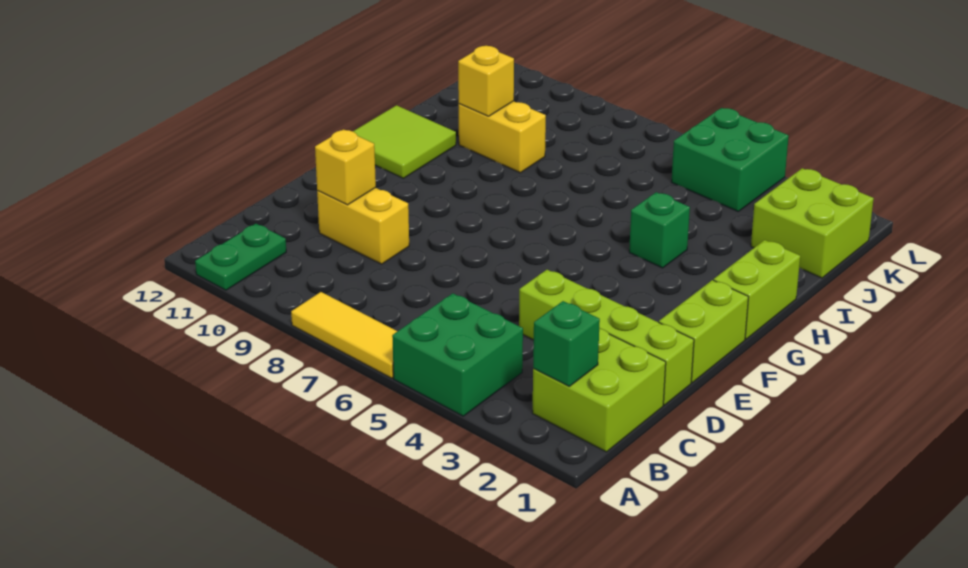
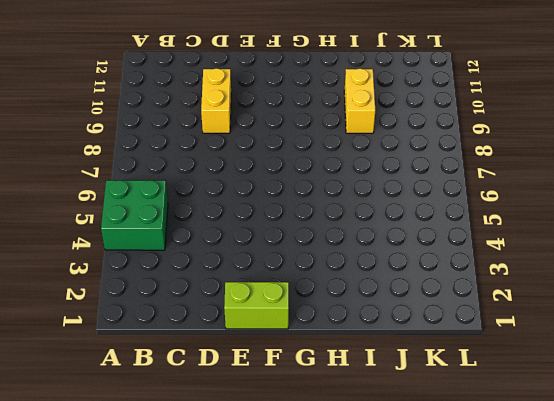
none -> yellow tile A6:A8 level 1
none -> green plate A11:B11 level 1
none -> lime brick B1:C2 level 1

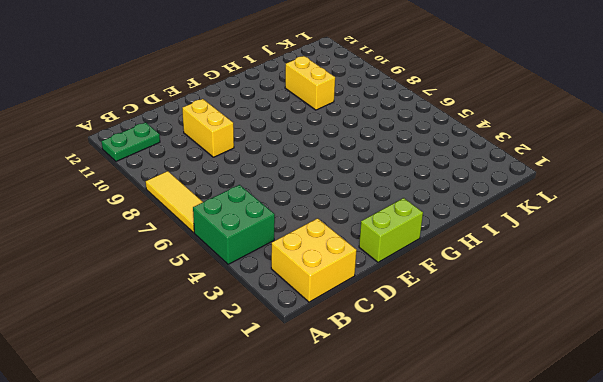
yellow brick B1:C2 level 1 -> lime brick B1:C2 level 1
none -> lime brick D1:D4 level 1
none -> lime brick G1:H1 level 1
none -> lime tile G11:H12 level 1

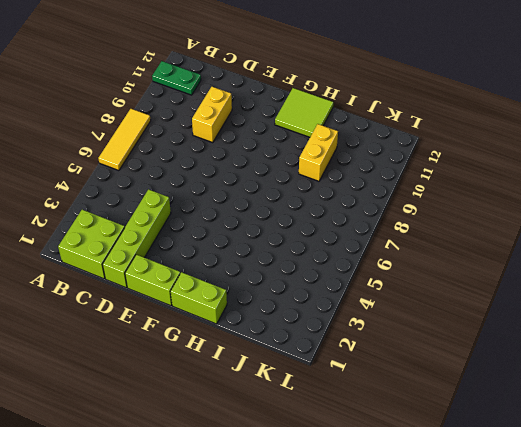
none -> green brick A4:B5 level 1
none -> green brick H4 level 1
none -> lime brick J1:K2 level 1

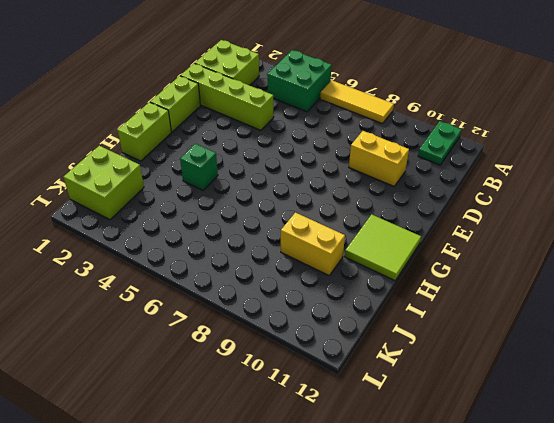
none -> green brick K4:L5 level 1
none -> green brick B2 level 2
none -> yellow brick D10 level 2

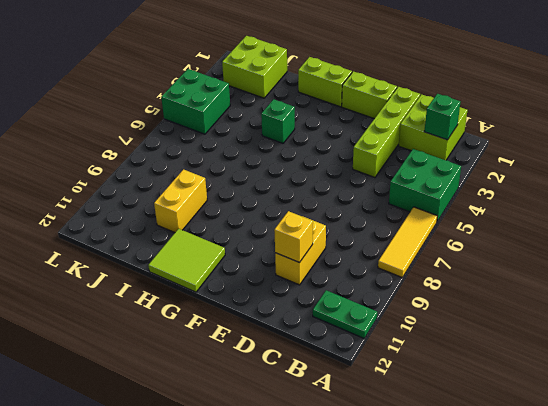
none -> yellow brick I10 level 2

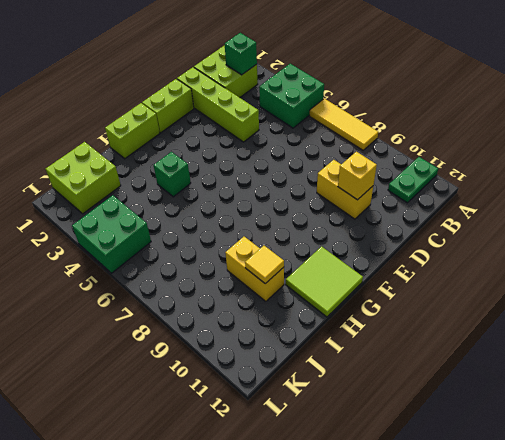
yellow tile I10 level 2 -> yellow brick I10 level 2

